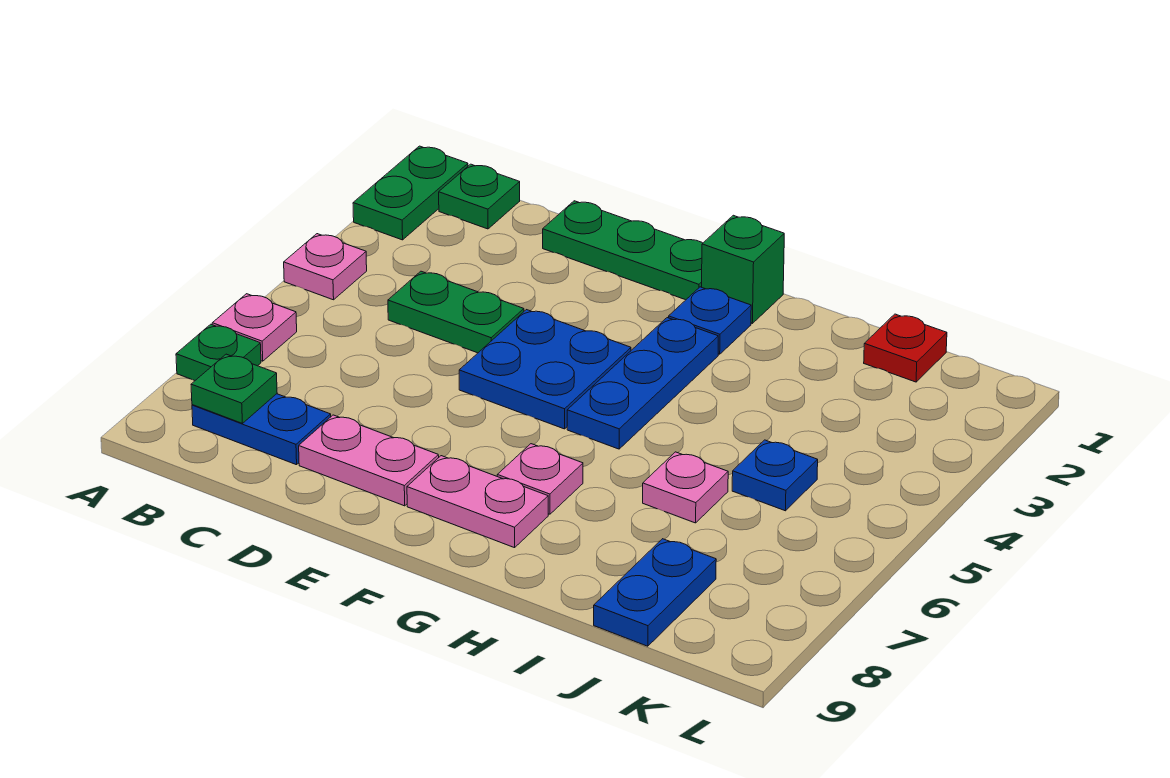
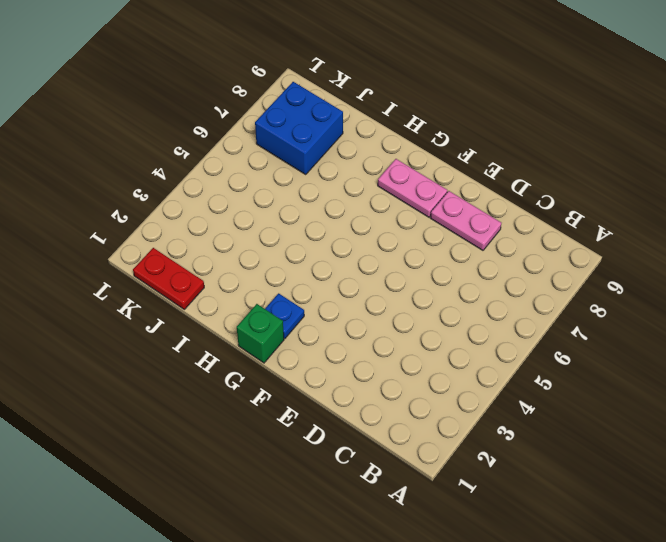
red plate J1:K1 level 1 -> red plate J1 level 1
blue brick J7:K8 level 1 -> blue plate J8:J9 level 1
none -> green plate A1:A2 level 1
none -> pink plate A4 level 1
none -> pink plate A6 level 1

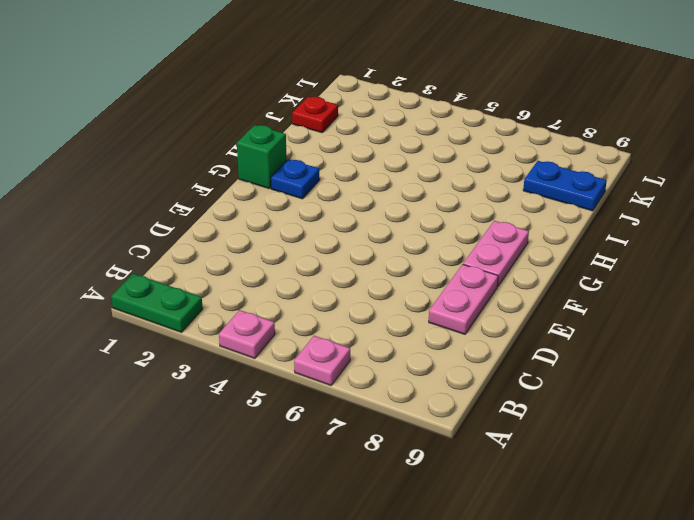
none -> green plate A7 level 1
none -> green plate B1 level 1
none -> blue plate B8:C8 level 1

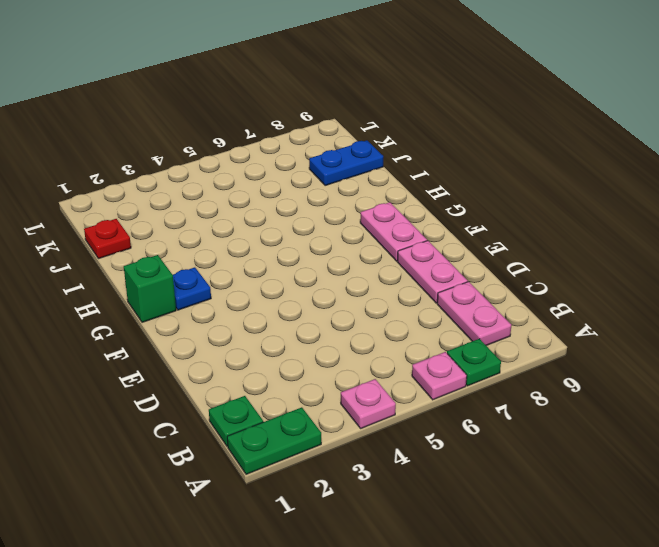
pink plate B8:C8 level 1 -> blue plate B8:C8 level 1
none -> green plate C4:D4 level 1
none -> green plate D1:F1 level 1
none -> blue plate E4:F5 level 1

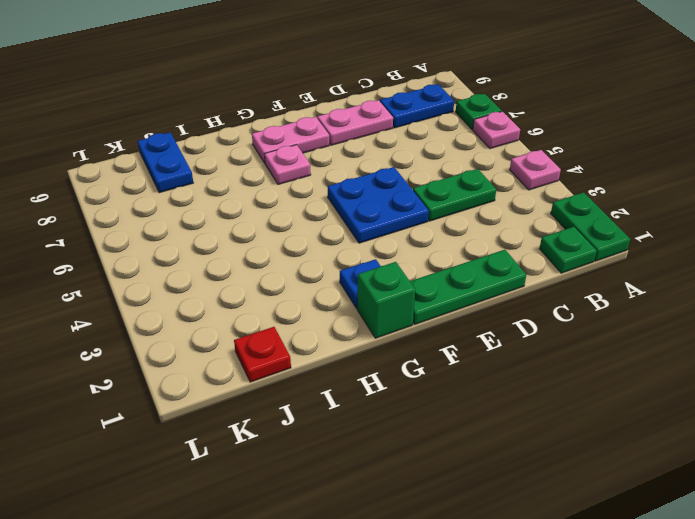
none -> blue plate G3:G5 level 1
none -> pink plate I6 level 1
none -> blue plate J5 level 1

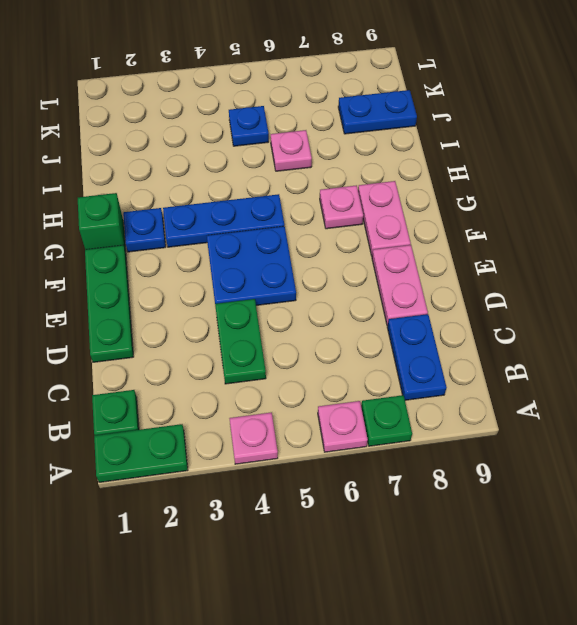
none -> red plate J1 level 1
none -> green plate B8 level 2

